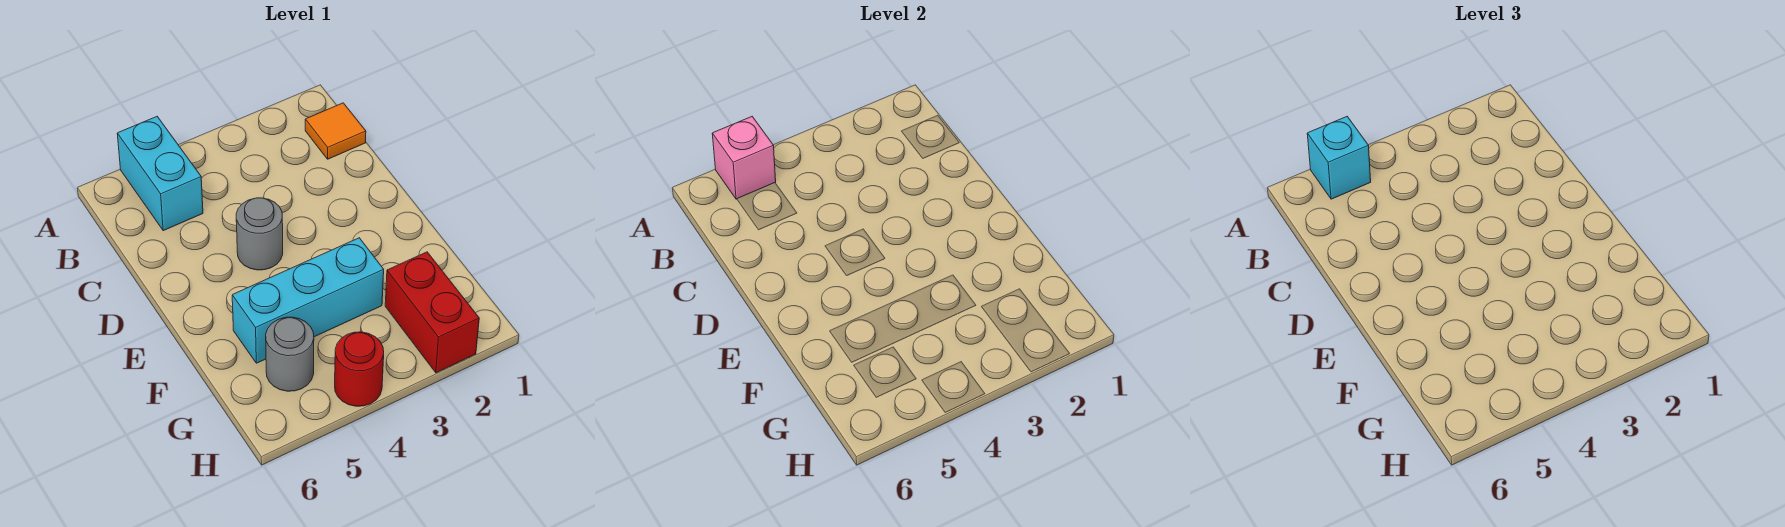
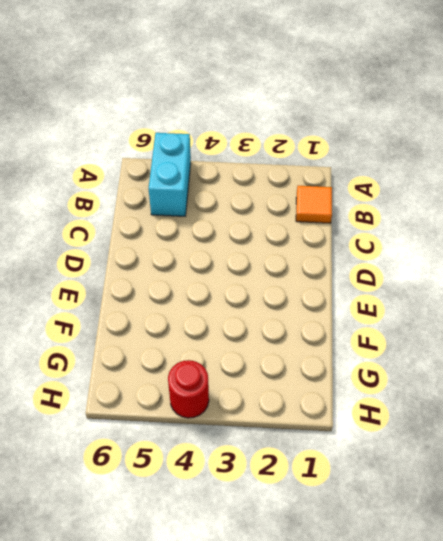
none -> grey round brick D4 level 1
none -> cyan brick F3:F5 level 1

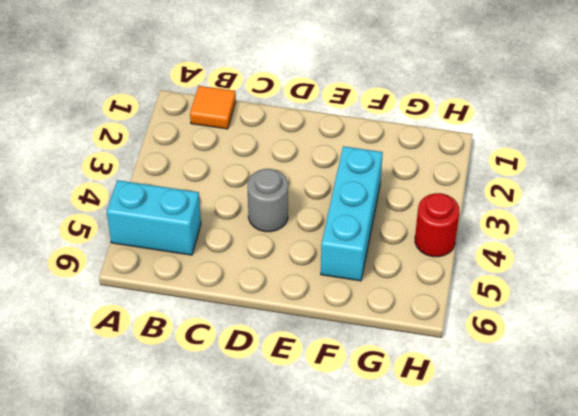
none -> red brick G2:H2 level 1
none -> grey round brick G5 level 1

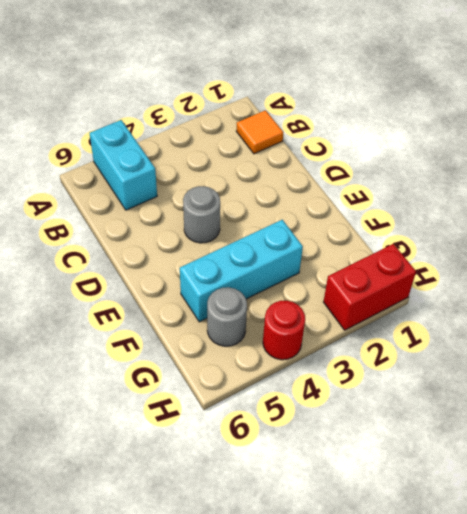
red brick H1:H2 level 1 -> red brick G2:H2 level 1
none -> pink brick A5 level 2
none -> cyan brick A5 level 3

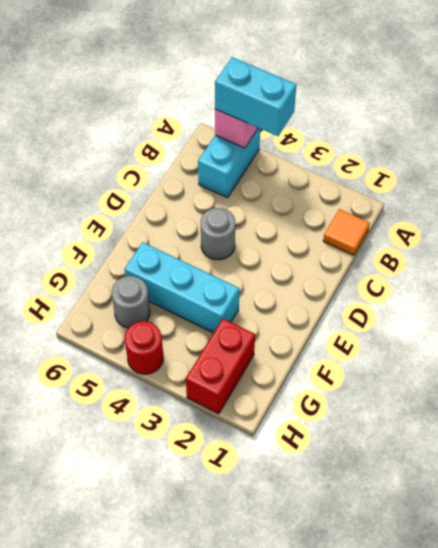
cyan brick A4:A5 level 3 -> cyan brick A5 level 3

